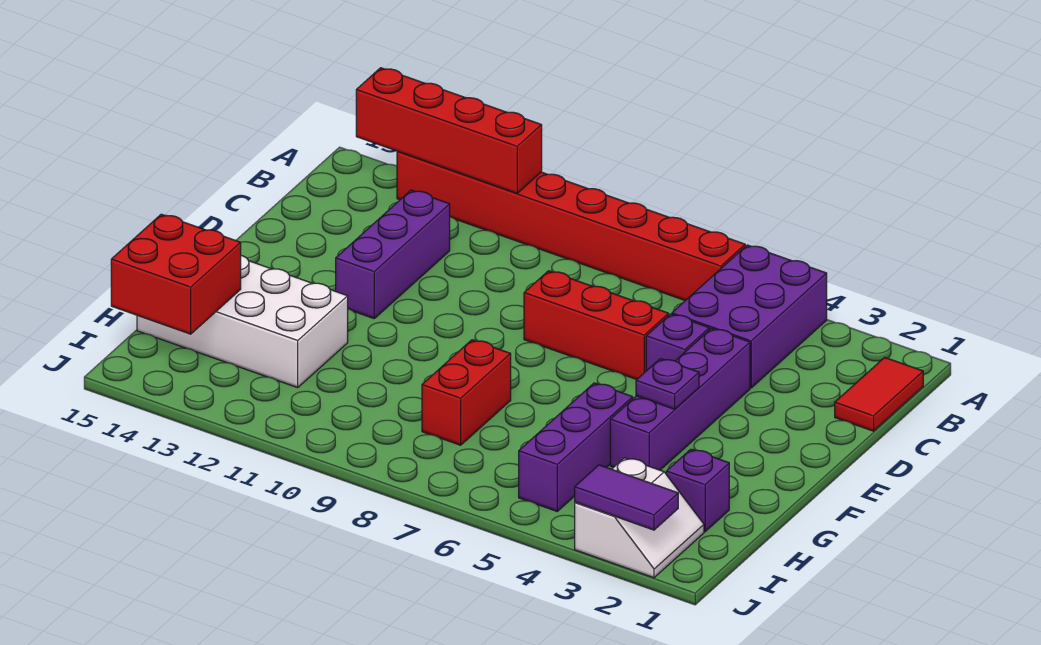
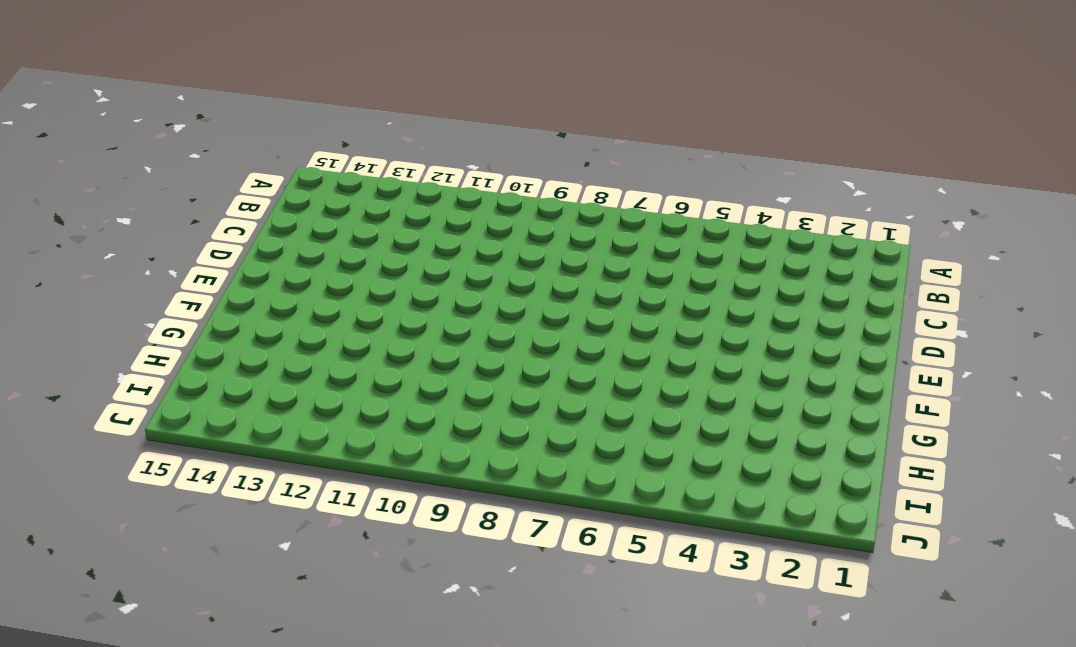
none -> purple brick A4:C5 level 1
none -> red brick A6:A13 level 1
none -> red tile B1:C1 level 1

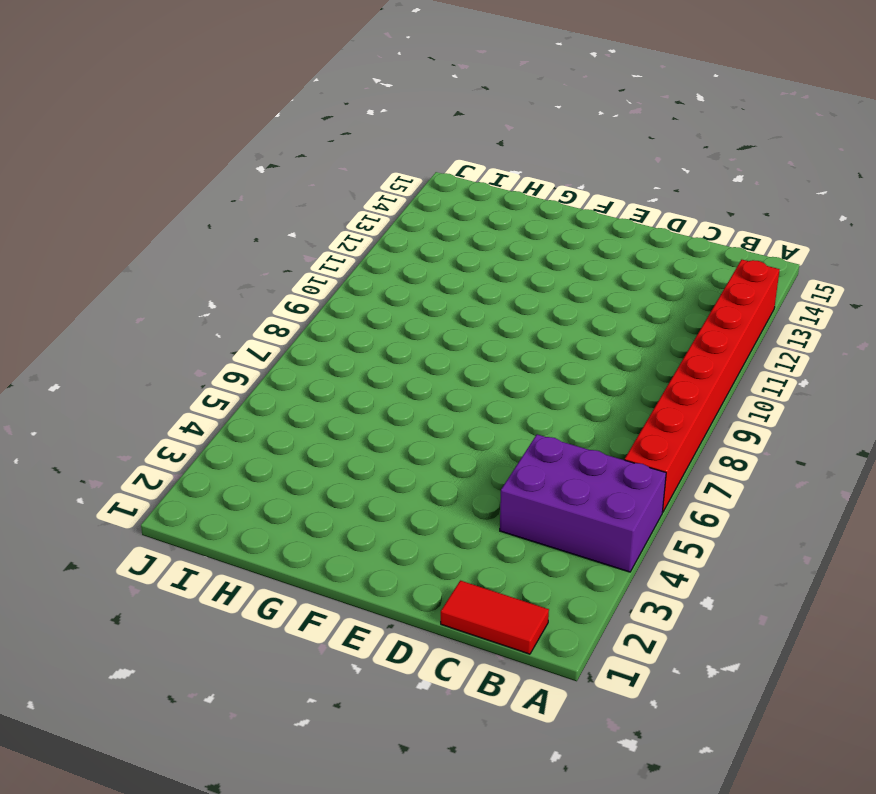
none -> purple brick C12:E12 level 1
none -> purple brick D4:G4 level 1
none -> purple brick D5 level 1

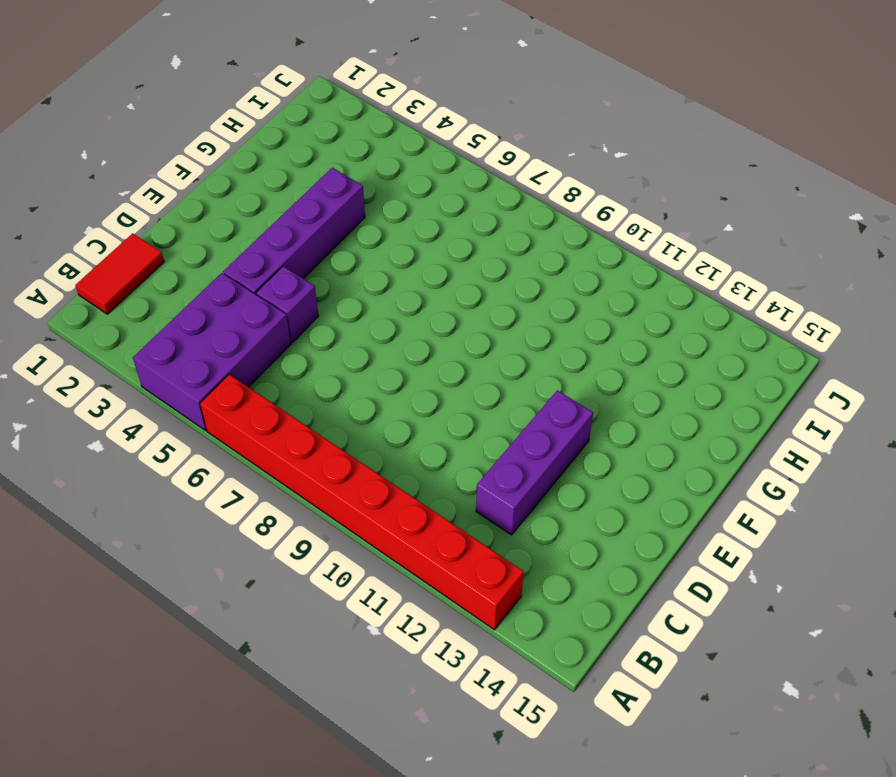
none -> red brick D6:D8 level 1
none -> purple brick G5:I5 level 1
none -> red brick G8:H8 level 1

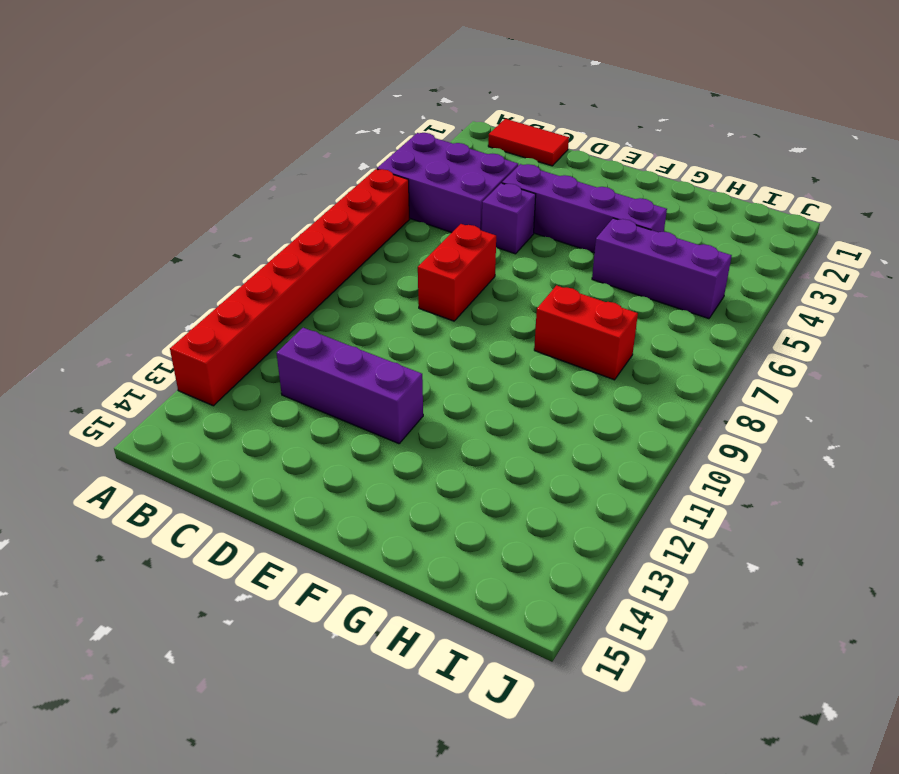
red brick D7:D8 level 1 -> red brick D6:D8 level 1
none -> white brick G12:H15 level 1
none -> purple brick H2 level 1
none -> white slope I2:J3 level 1 top 3

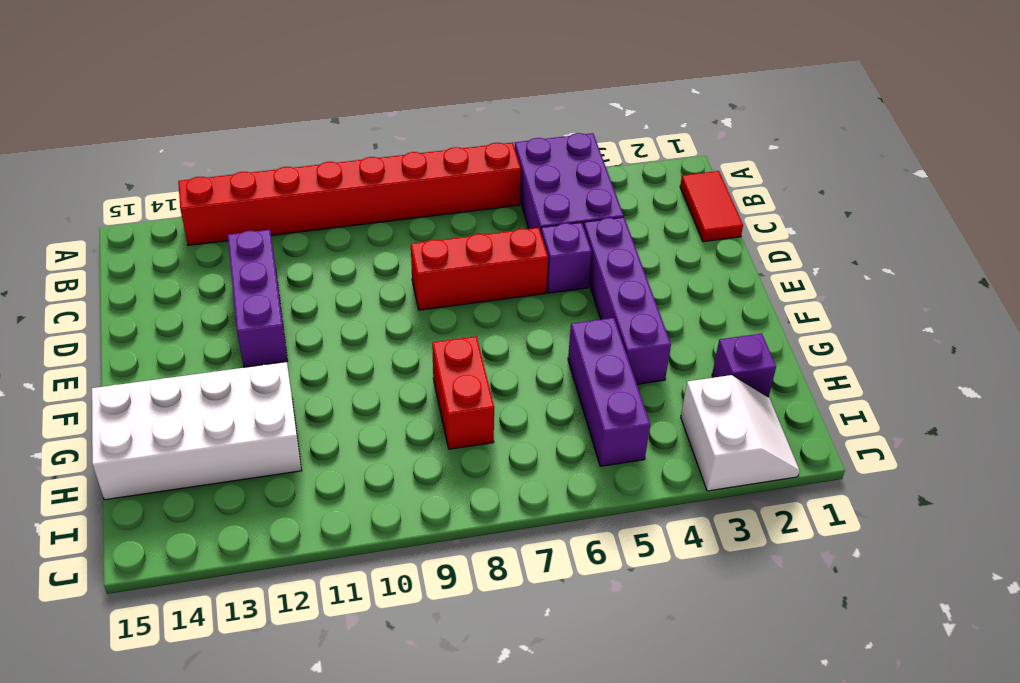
none -> red brick A11:A14 level 2
none -> purple plate F4 level 2
none -> red brick H14:I15 level 2

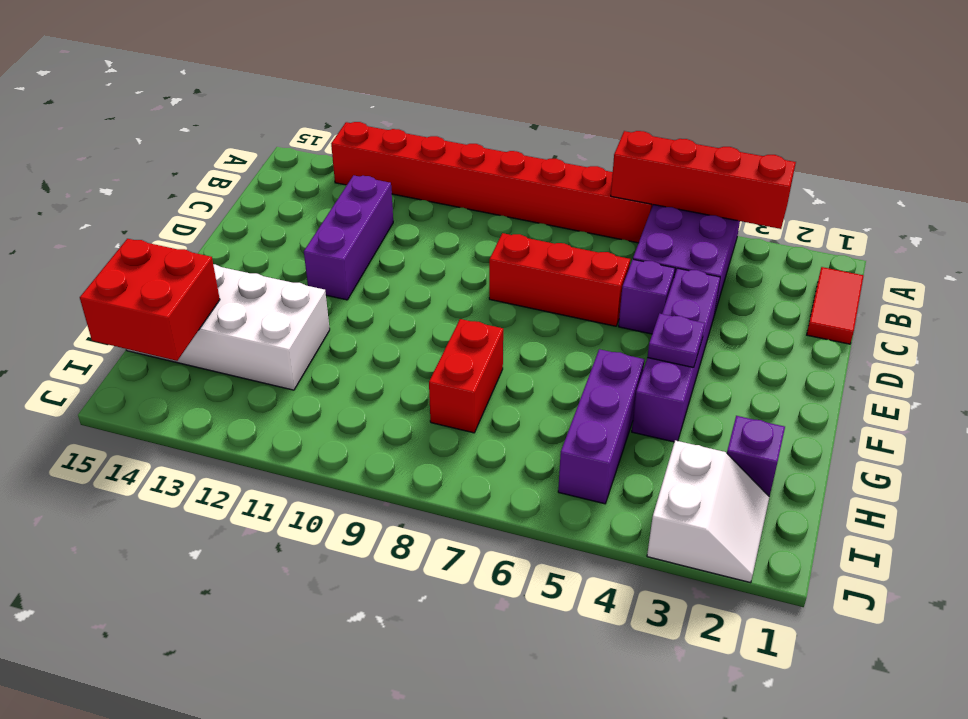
red brick A3:A6 level 2 -> red brick A11:A14 level 2
none -> purple tile J2:J3 level 2

